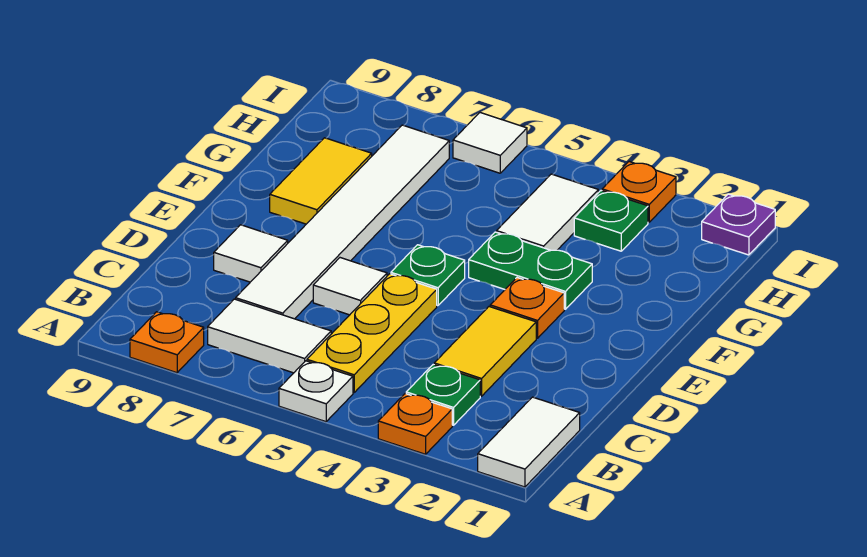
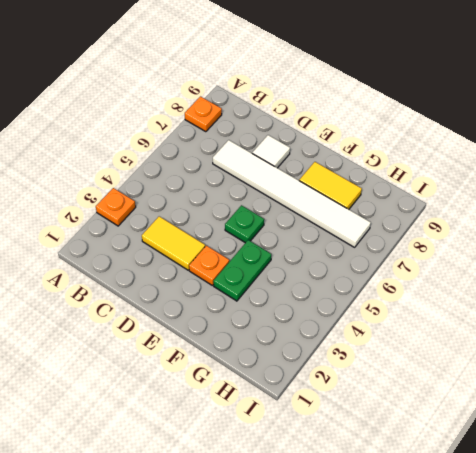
none -> white tile A1:B1 level 1
none -> white plate A5 level 1
none -> green plate B3 level 1

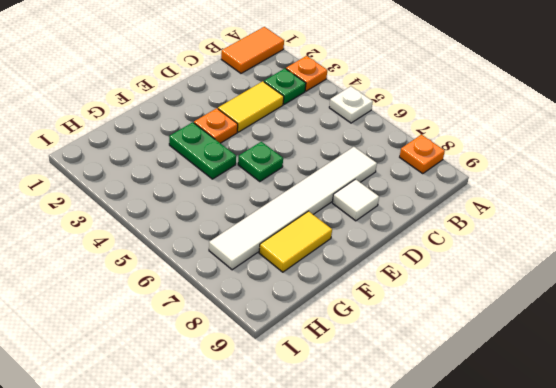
orange tile A1:B1 level 1 -> white tile A1:B1 level 1
none -> yellow plate B5:D5 level 1
none -> white tile B6:B7 level 1
none -> white tile D6 level 1

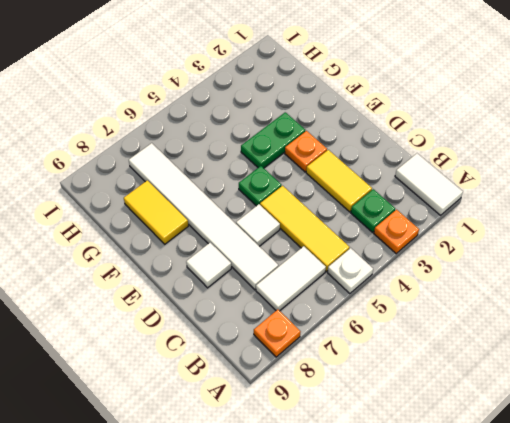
yellow tile B5:D5 level 1 -> yellow plate B5:D5 level 1
none -> white tile G4:H4 level 1
none -> green plate H3 level 1
none -> purple plate I1 level 1

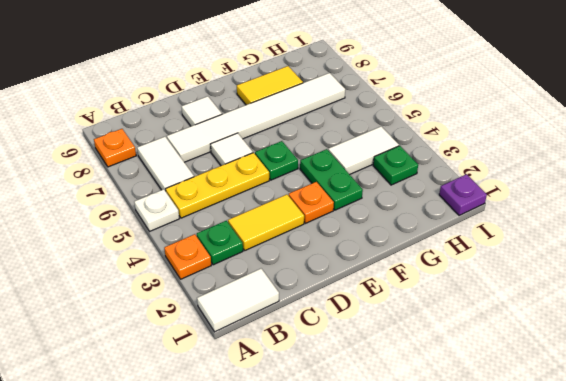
none -> orange plate I3 level 1
none -> white tile I6 level 1

